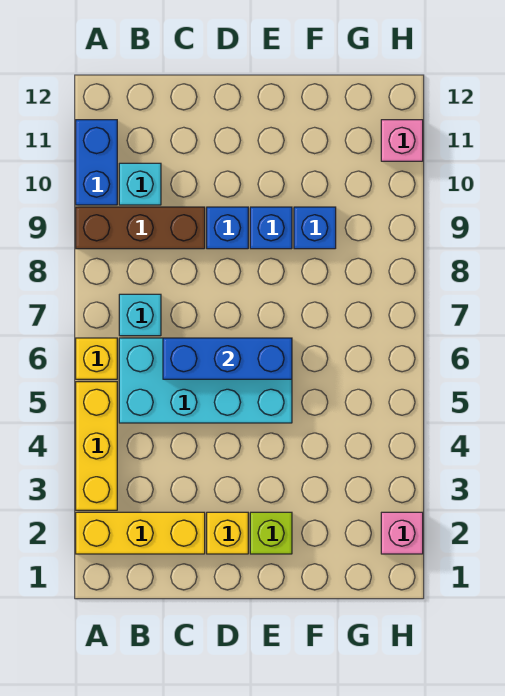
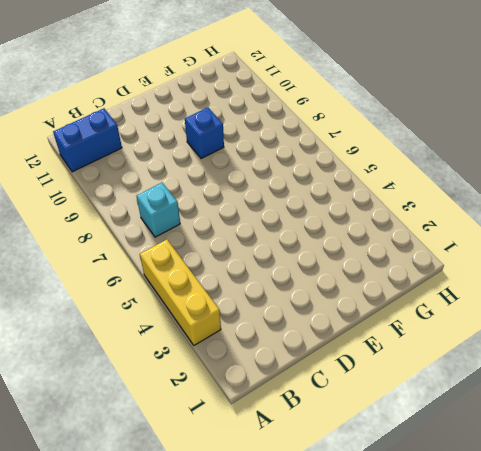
blue brick A11:B11 level 1 -> blue brick A10:A11 level 1
none -> yellow brick A2:C2 level 1
none -> yellow brick A6 level 1
none -> brown brick A9:C9 level 1

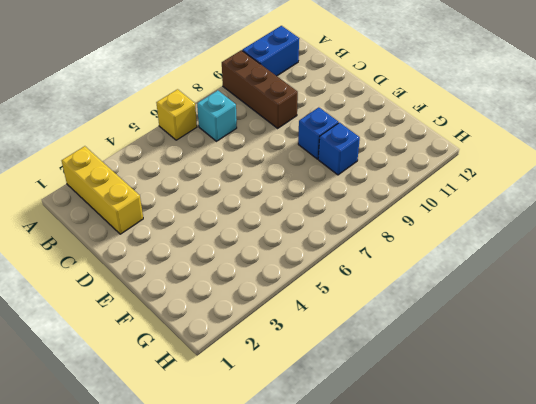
none -> yellow brick A3:A5 level 1
none -> cyan brick B5:E6 level 1
none -> cyan brick B10 level 1

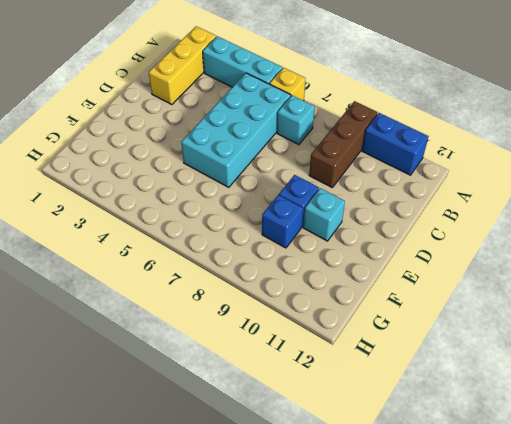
cyan brick A3:A5 level 1 -> yellow brick A3:A5 level 1
cyan brick E10 level 1 -> cyan brick B10 level 1
none -> yellow brick D2 level 1
none -> blue brick D9 level 1
none -> lime brick E2 level 1

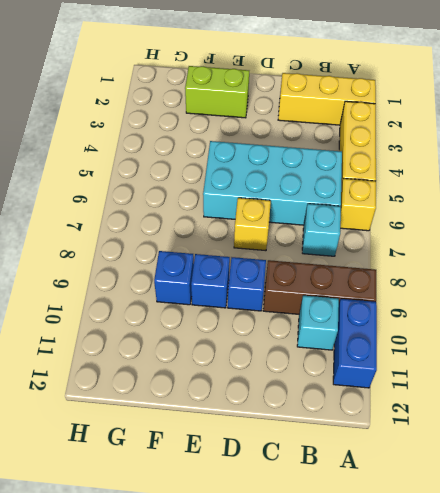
yellow brick D7 level 1 -> yellow brick D2 level 1
lime brick E2:F2 level 1 -> lime brick E2 level 1
none -> pink brick H2 level 1
none -> pink brick H11 level 1
none -> blue brick C6:E6 level 2

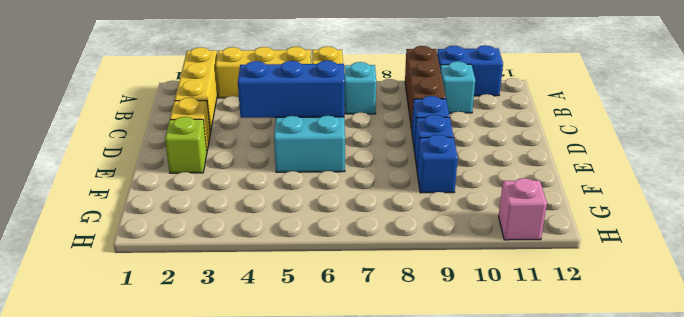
blue brick D4:D6 level 2 -> blue brick C6:E6 level 2
none -> pink brick H2 level 1

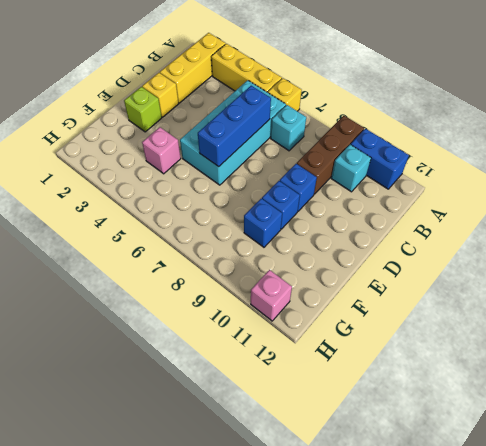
pink brick F4 level 1 -> pink brick H2 level 1

